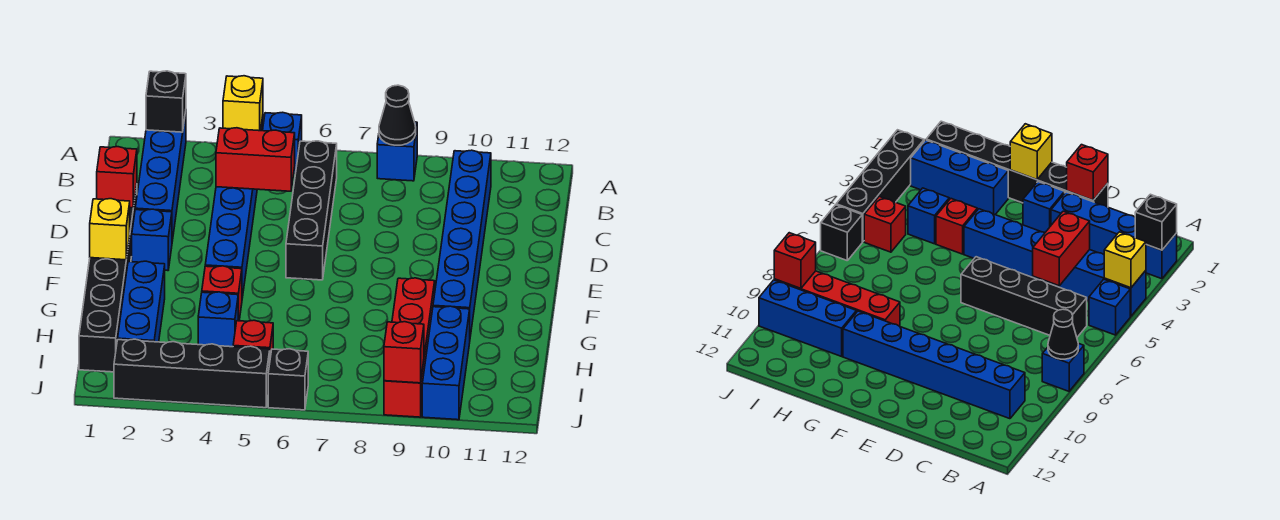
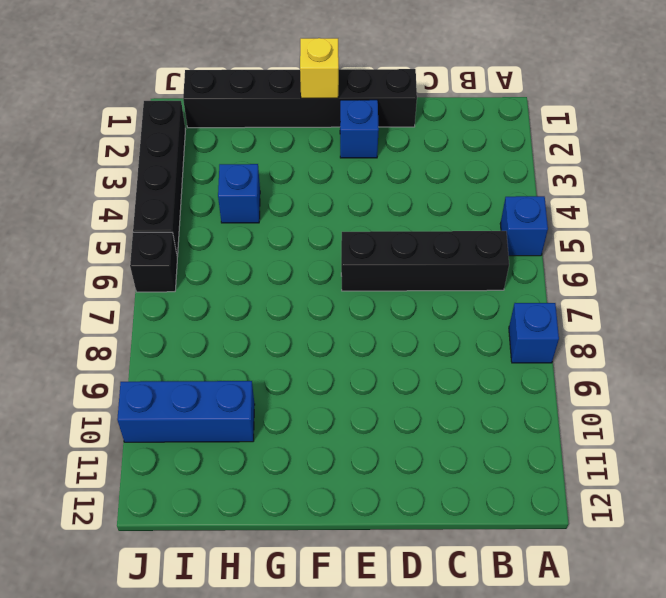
none -> blue brick A2:D2 level 1
none -> blue brick A4:F4 level 1
none -> blue brick B10:G10 level 1

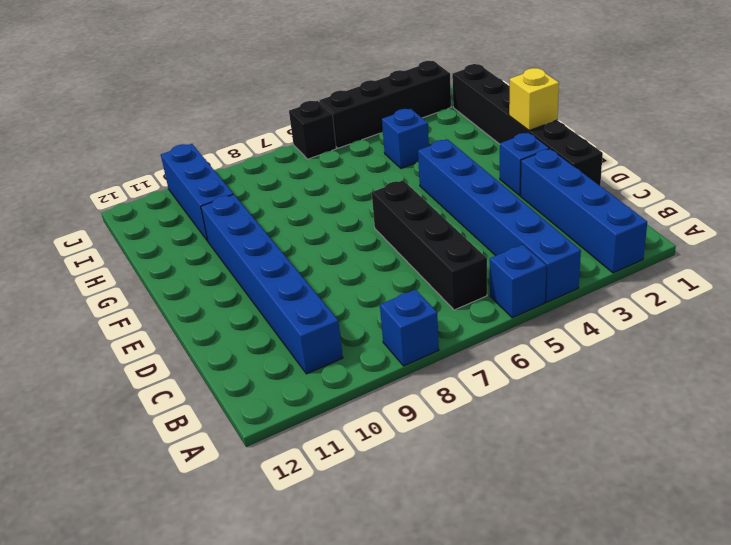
none -> blue brick G2:I2 level 1
none -> red brick G4 level 1
none -> red brick G9:J9 level 1

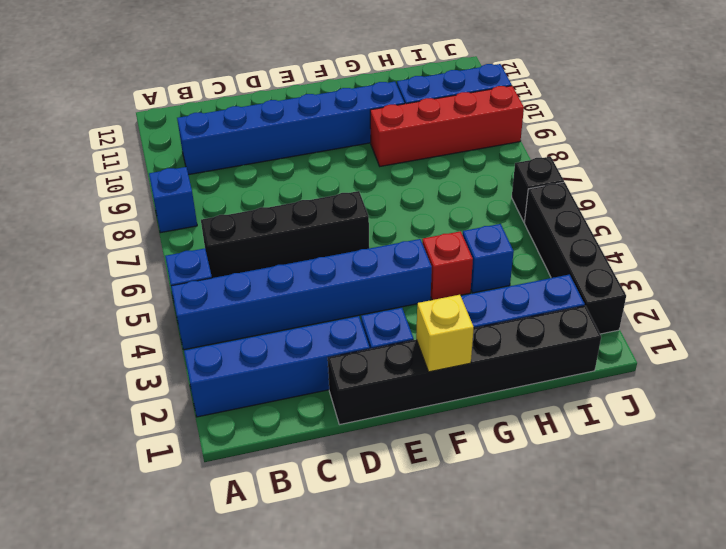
none -> red brick I5 level 1
none -> black brick A2 level 2
none -> yellow brick A4 level 2

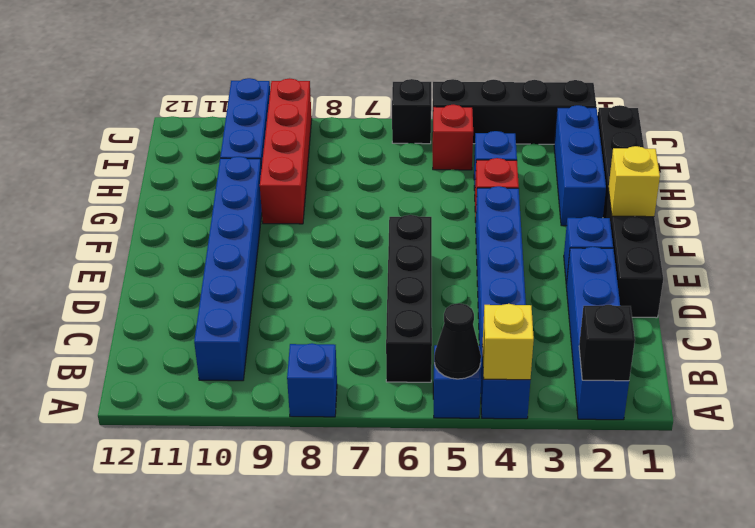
black cone A5 level 2 -> black cone A8 level 2
none -> red brick C4:C5 level 2
none -> red brick D1 level 2
none -> red brick J9 level 2

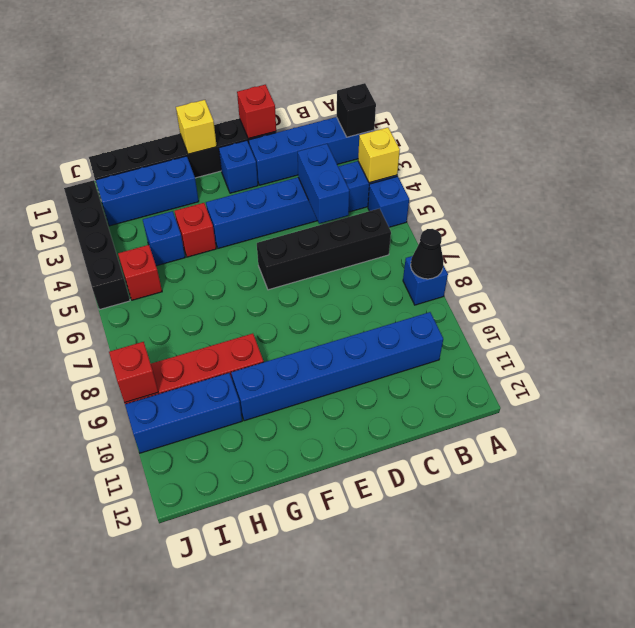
blue brick C4:C5 level 2 -> red brick C4:C5 level 2
none -> black brick J6 level 1

